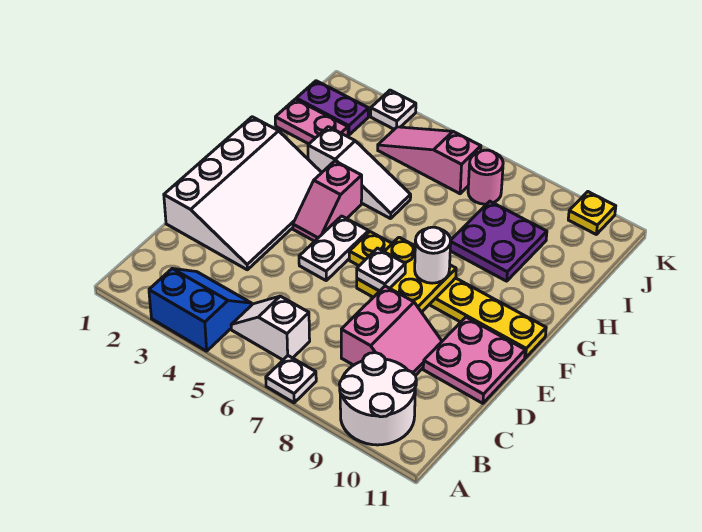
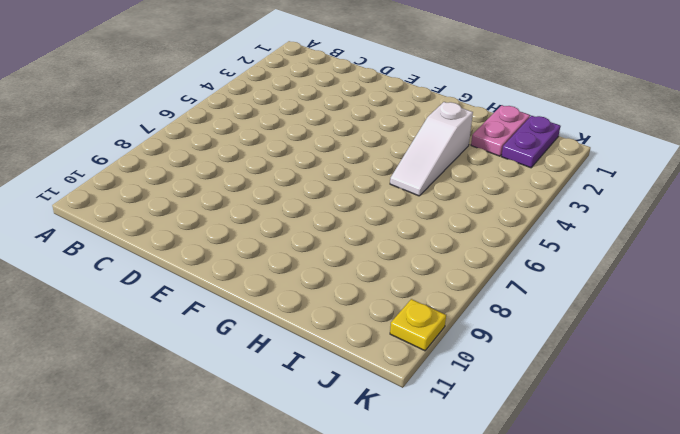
none -> blue slope A3:B4 level 1 top A
none -> white plate A7 level 1
none -> white round brick A9:B10 level 1

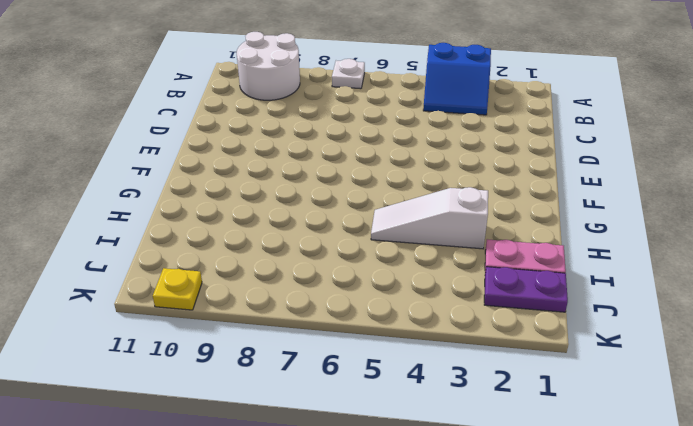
none -> white slope B5:B6 level 1 top 6
none -> pink slope C8:D9 level 1 top 8
none -> white slope D1:G3 level 1 top 1

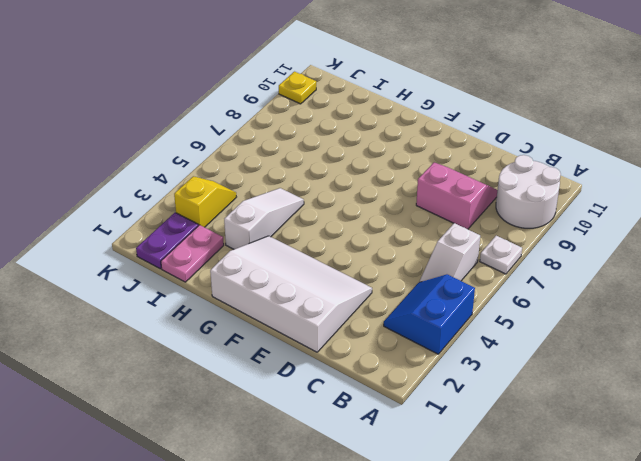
yellow slope J3:J4 level 1 top 3 -> pink slope J4:J6 level 1 top 6
none -> pink plate D10:E11 level 1
none -> white plate E5:F5 level 1
none -> pink slope F4:G4 level 1 top G

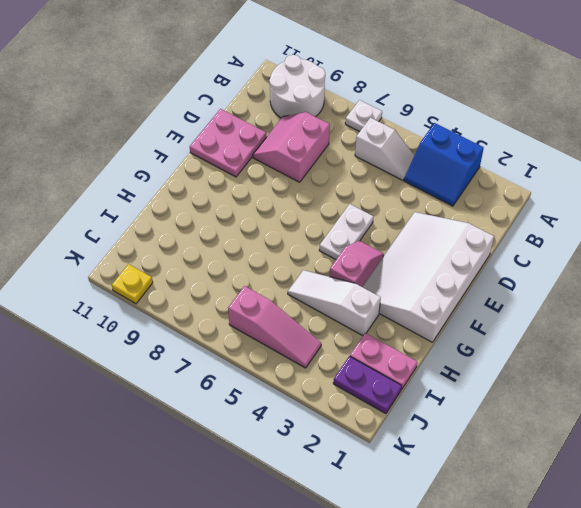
none -> yellow plate F6:F11 level 1
none -> purple plate H8:I9 level 1
none -> pink round brick J7 level 1

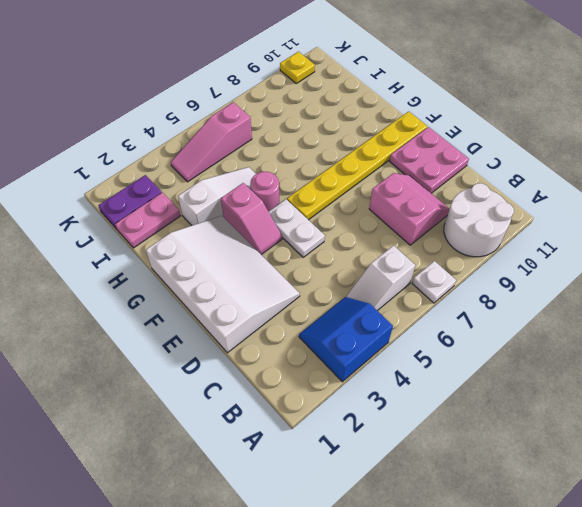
pink round brick G5 level 1 -> pink round brick J7 level 1
none -> purple plate H8:I9 level 1
none -> white plate K3 level 1
none -> yellow plate E7:F8 level 2

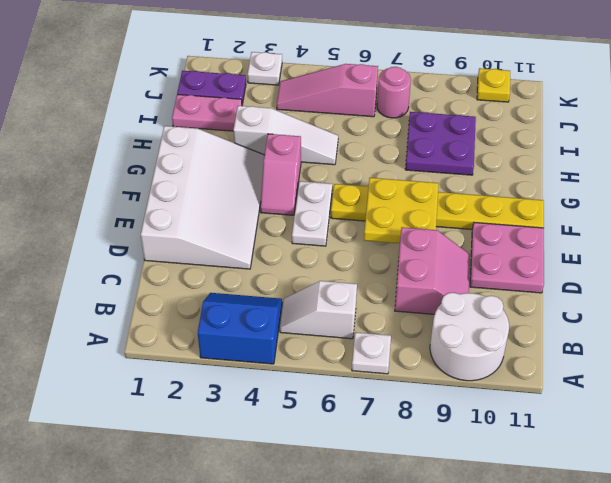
none -> white plate E7 level 3
none -> white round brick F8 level 3

